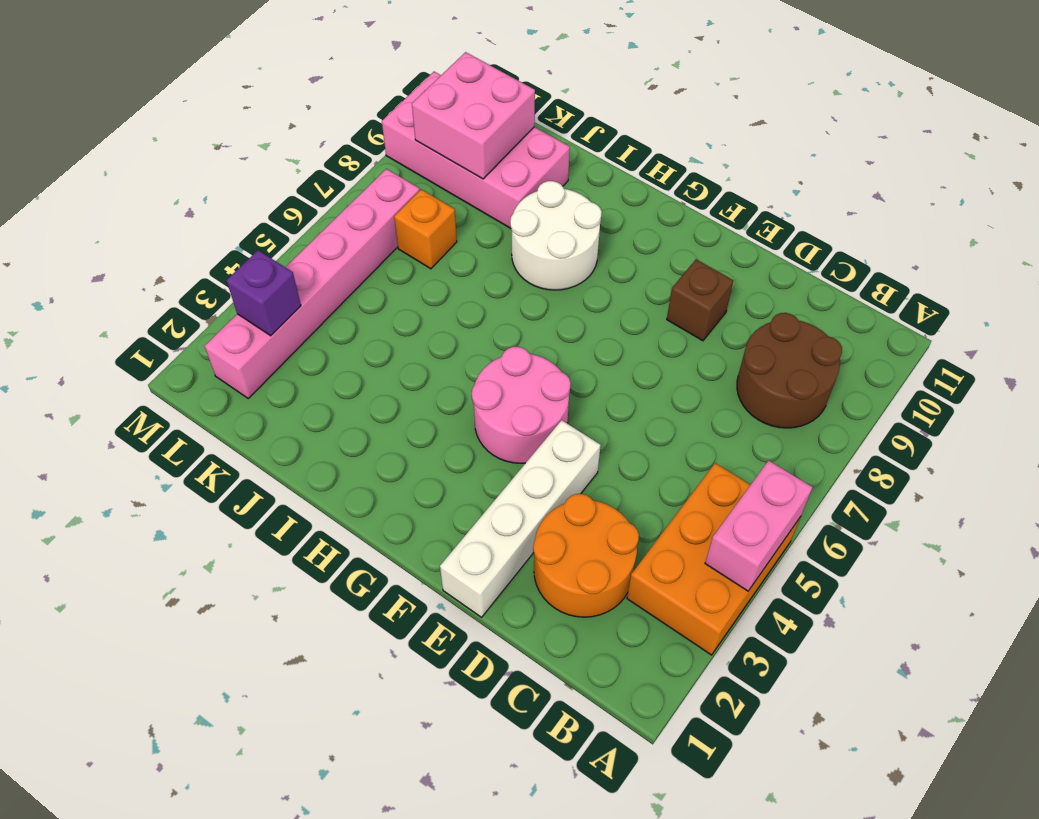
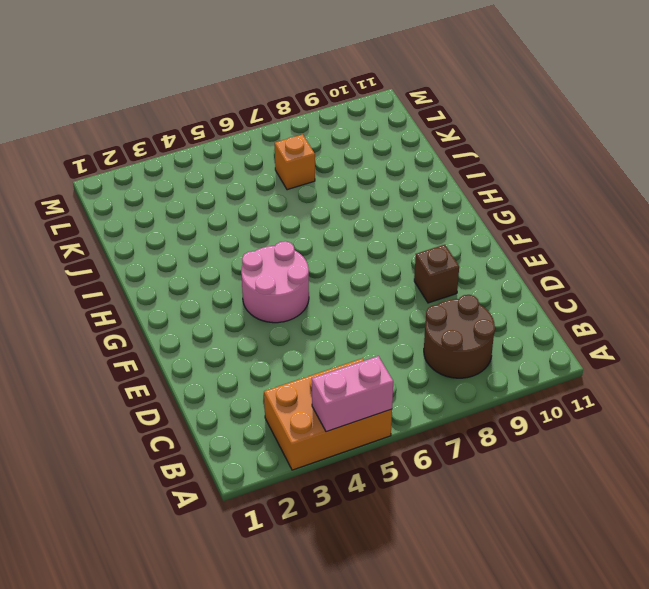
none -> orange round brick C2:D3 level 1
none -> white brick E1:E4 level 1
none -> white round brick H8:I9 level 1

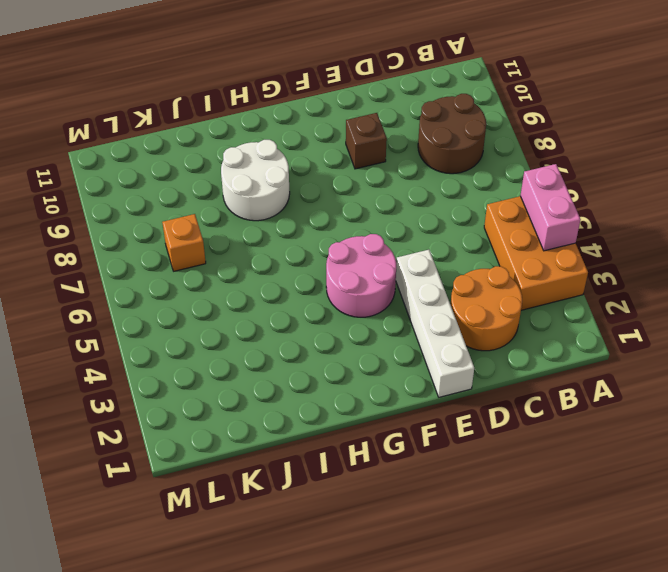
none -> pink brick J9:M10 level 1
none -> pink brick L2:L7 level 1
none -> pink brick K9:L10 level 2

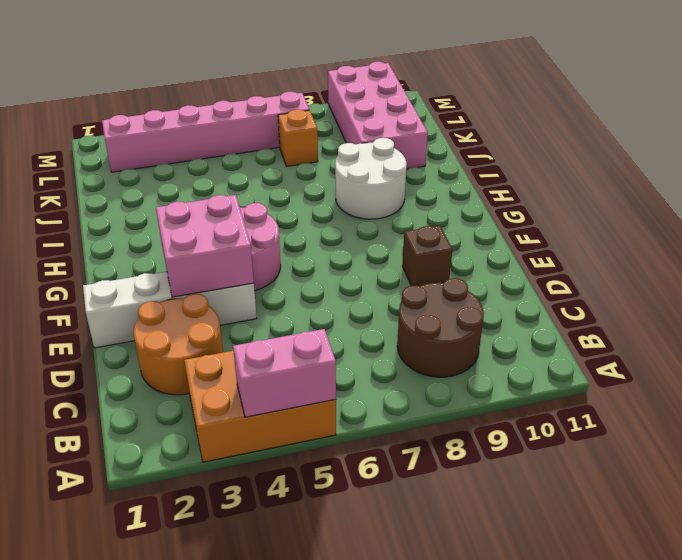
pink brick E3:F4 level 2 -> pink brick K9:L10 level 2
none -> purple brick L3 level 2

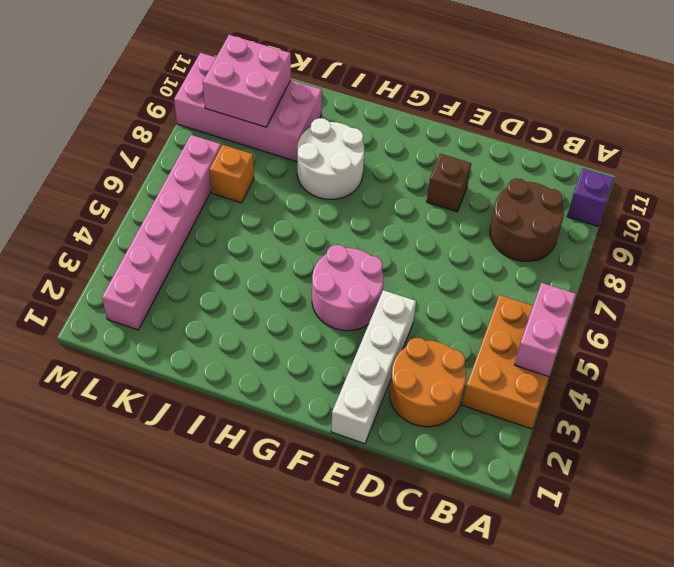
purple brick A10 level 1 -> purple brick L3 level 2

